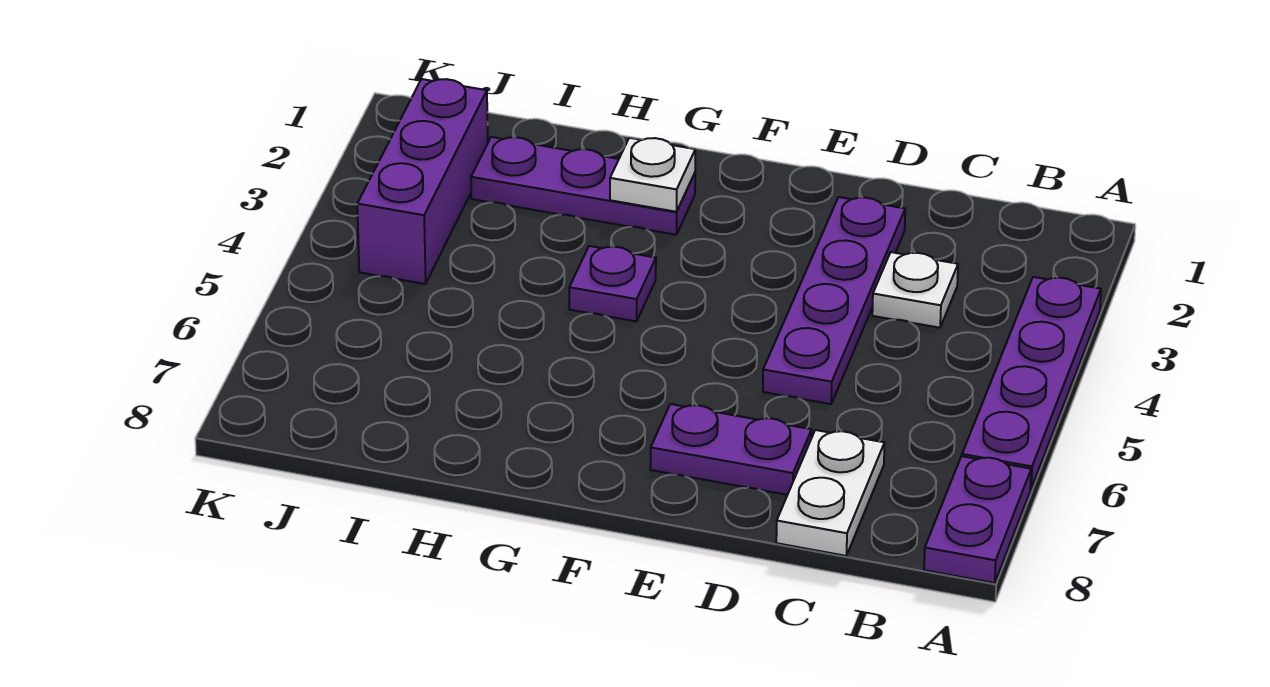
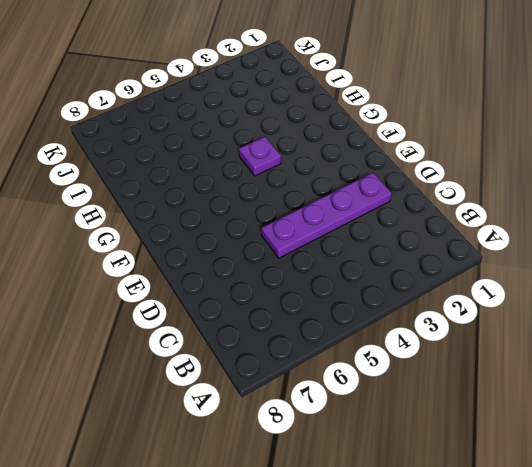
none -> purple plate A3:A6 level 1
none -> purple plate A7:A8 level 1

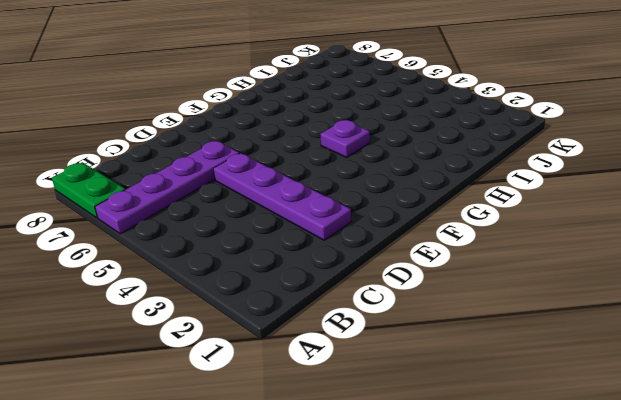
purple plate A6:D6 level 1 -> purple plate A3:A6 level 1
green plate A7:A8 level 1 -> purple plate A7:A8 level 1
none -> white plate C3 level 1
none -> white plate C7:C8 level 1

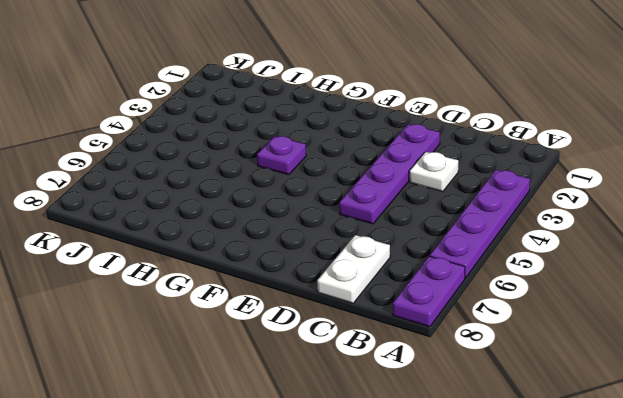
none -> purple plate D7:E7 level 1
none -> purple plate G2:I2 level 1

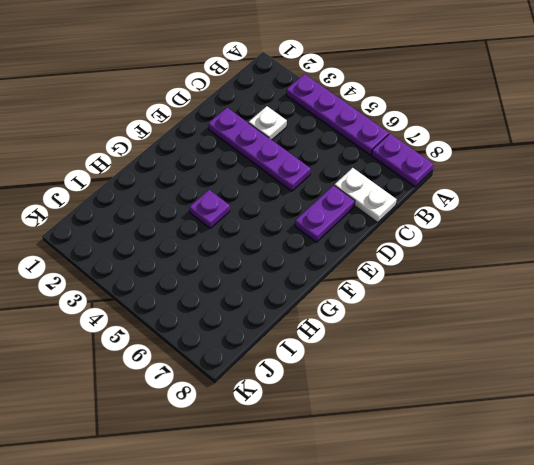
none -> purple plate G2:I2 level 1
none -> purple brick J2:J4 level 1

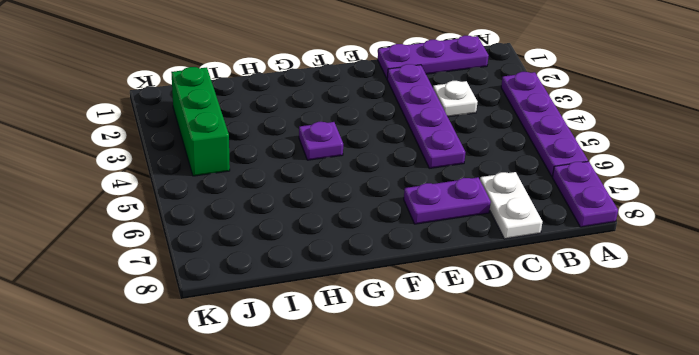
purple plate B1:D1 level 1 -> purple plate G2:I2 level 1
green brick J2:J4 level 1 -> purple brick J2:J4 level 1
none -> white plate G2 level 2

